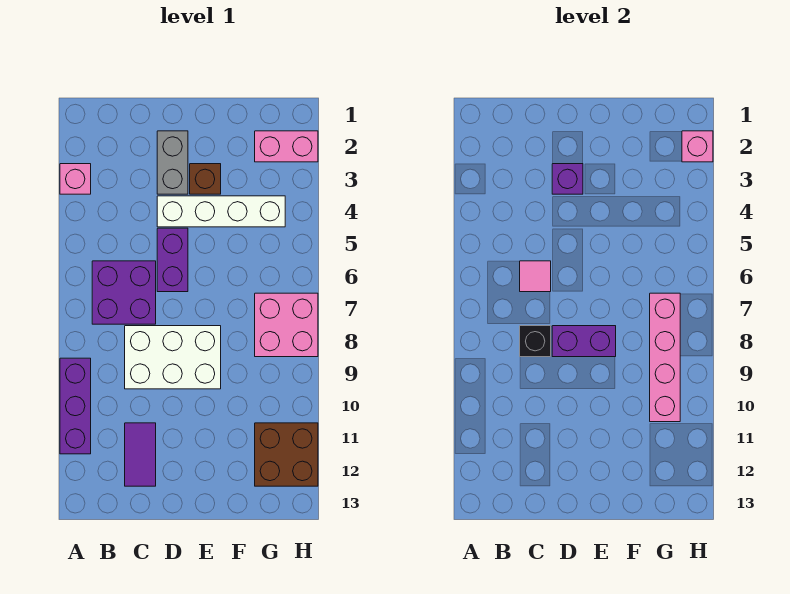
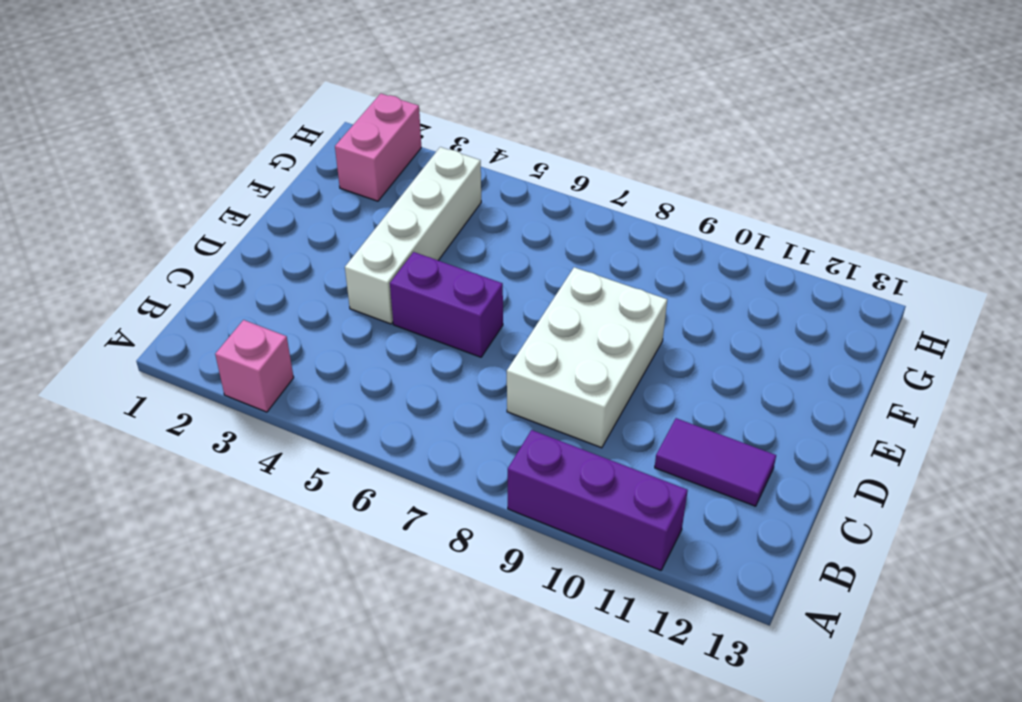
none -> purple brick B6:C7 level 1
none -> grey brick D2:D3 level 1
none -> brown brick E3 level 1

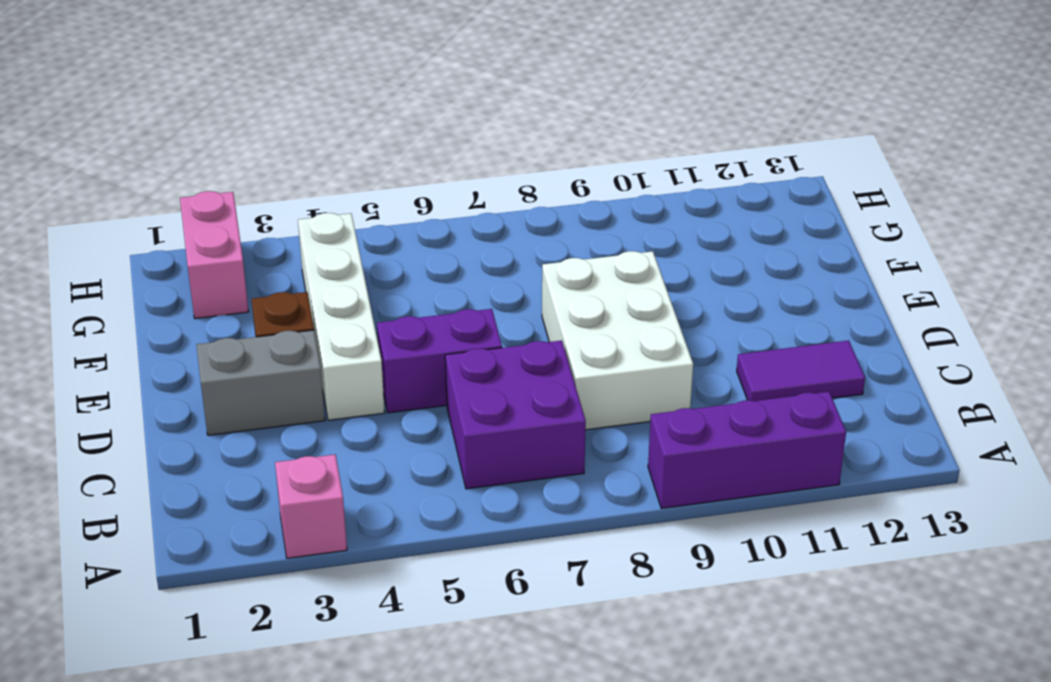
none -> pink brick G7:H8 level 1
none -> brown brick G11:H12 level 1
none -> pink tile C6 level 2

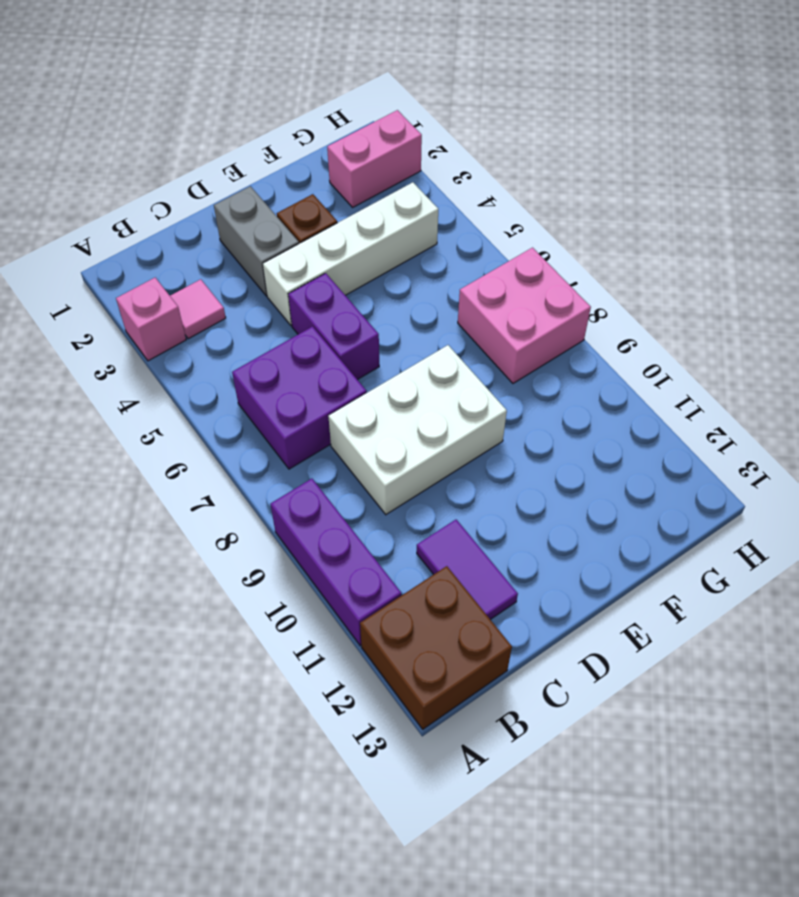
brown brick A12:B13 level 1 -> brown brick G11:H12 level 1
pink tile B3 level 1 -> pink tile C6 level 2
none -> black brick C8 level 2
none -> purple brick D3 level 2
none -> purple brick D8:E8 level 2

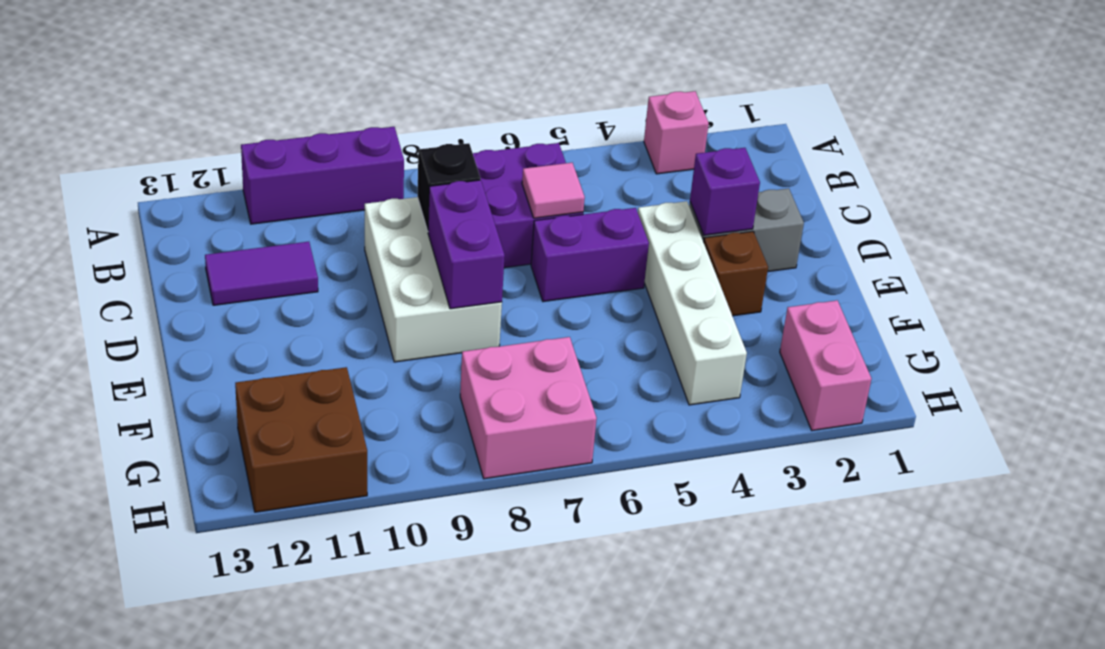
none -> pink brick G7:G10 level 2
none -> pink brick H2 level 2

